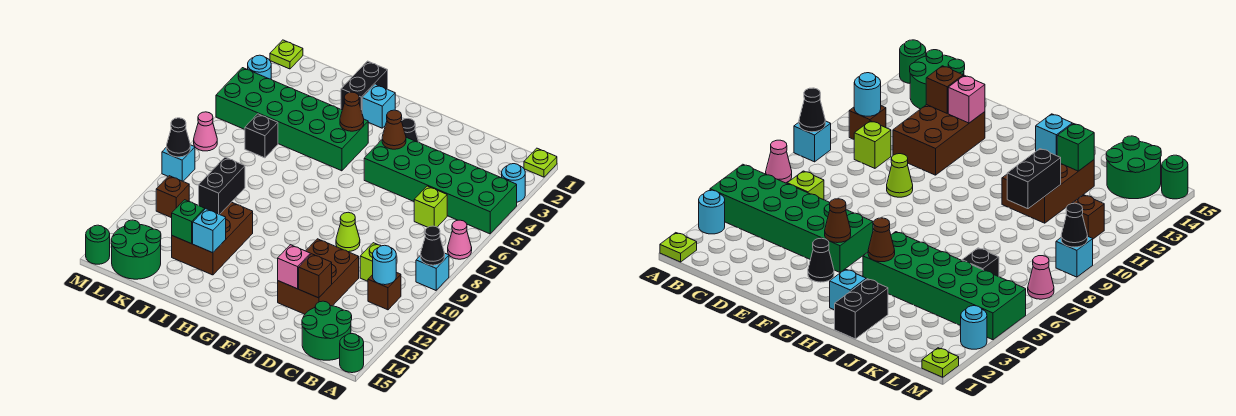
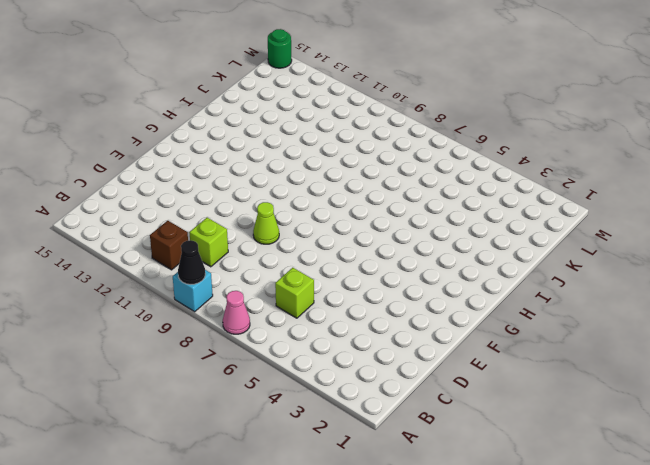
none -> lime plate A1 level 1
none -> cyan round brick A3 level 1
none -> green brick A4:F5 level 1
none -> green round brick A15 level 1

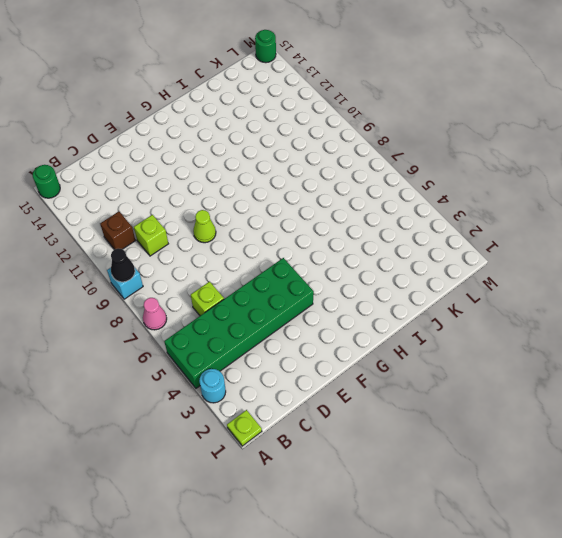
none -> green round brick B14:C15 level 1
none -> brown brick D11:E13 level 1
none -> black cone F3 level 1
none -> cyan brick H2 level 1

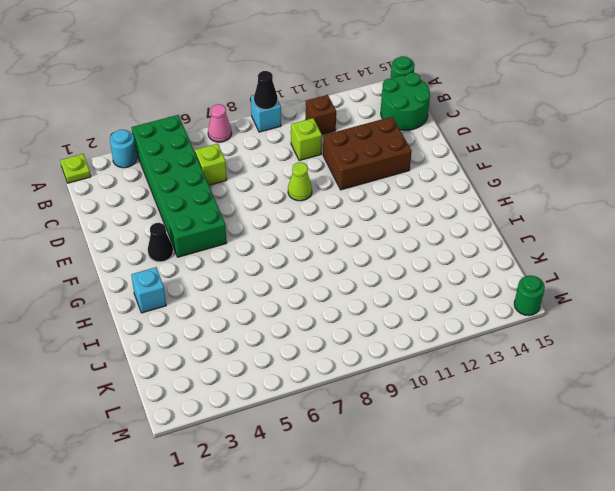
none -> green brick H4:M5 level 1
none -> black brick I1:I2 level 1
none -> brown brick I11:J13 level 1
none -> black brick K6 level 1

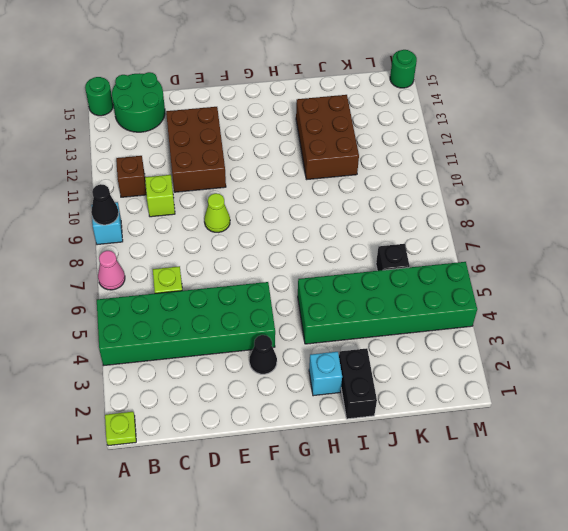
none -> cyan round brick A3 level 1
none -> green round brick K14:L15 level 1
none -> brown brick L11 level 1
none -> lime plate M1 level 1

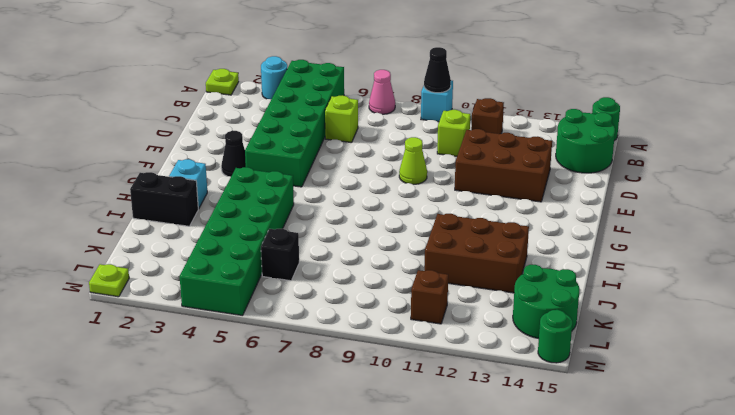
none -> cyan round brick M3 level 1
none -> pink cone M7 level 1
none -> cyan brick M9 level 1
none -> cyan round brick B11 level 2

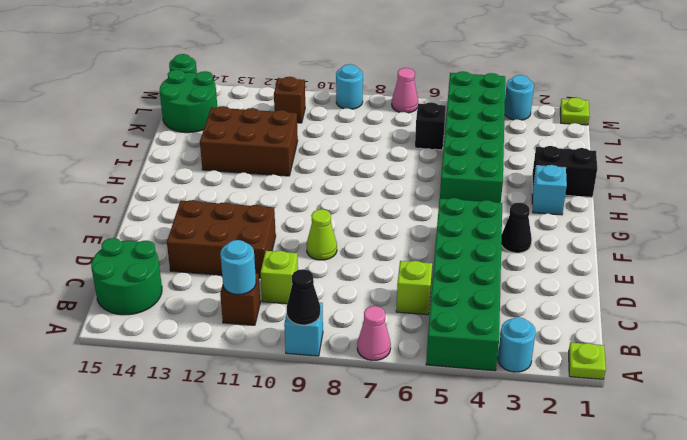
cyan round brick M9 level 1 -> cyan brick M9 level 1
none -> green round brick A15 level 1
none -> brown brick D13 level 2
none -> pink brick E13 level 2
none -> brown cone F4 level 2

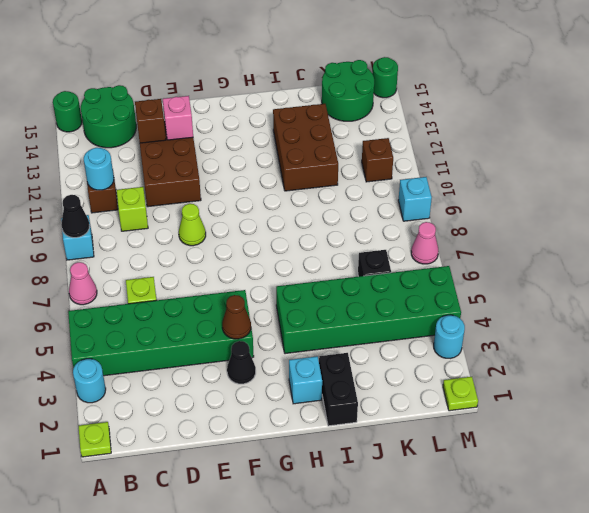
none -> brown cone H4 level 2
none -> cyan brick I13 level 2
none -> black brick J10:J11 level 2
none -> green brick J13 level 2

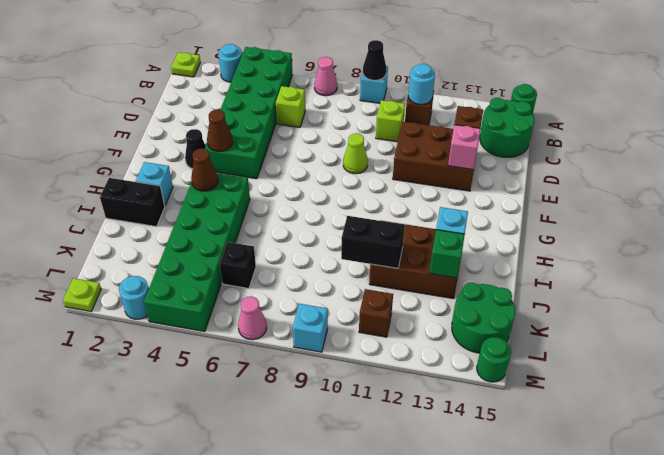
none -> black cone M9 level 2

